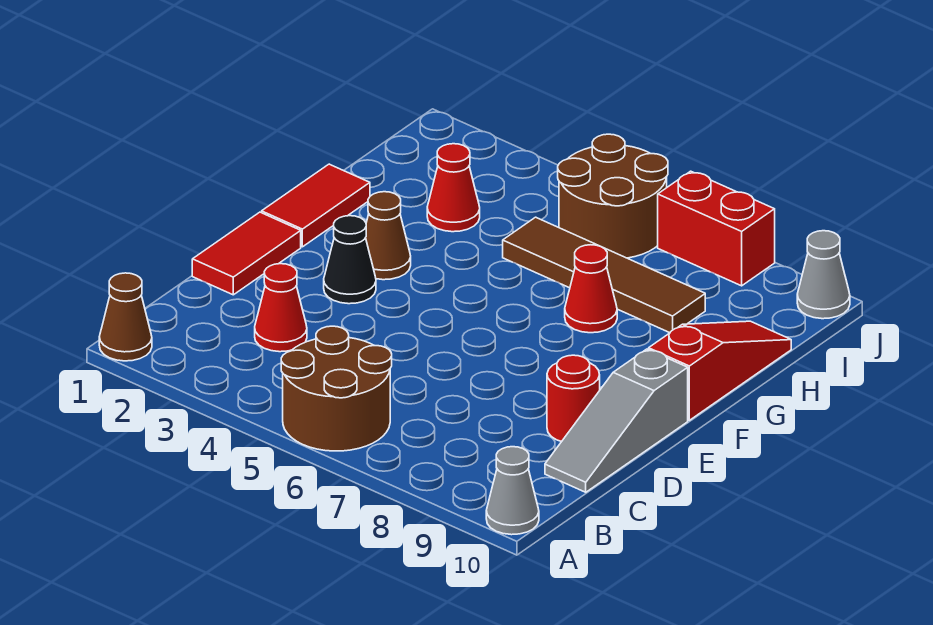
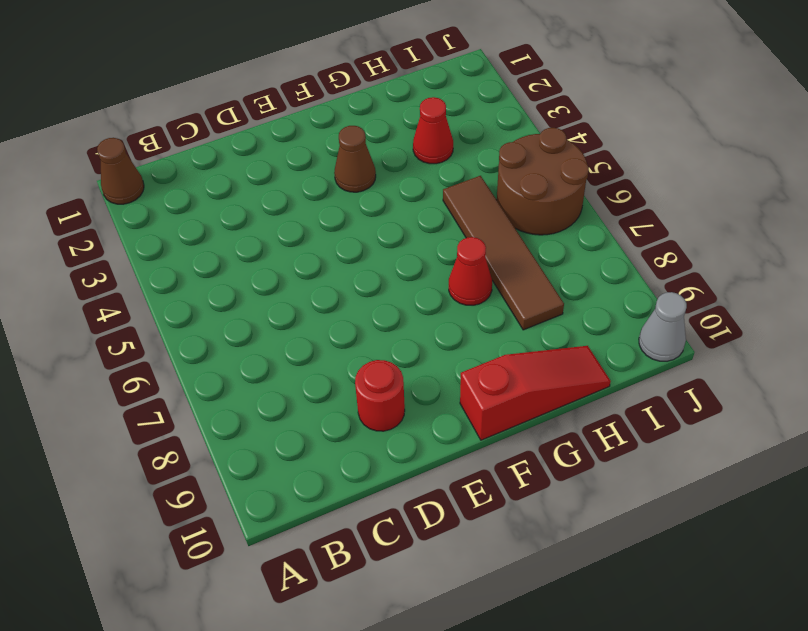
none -> brown round brick A5:B6 level 1
none -> grey cone A10 level 1
none -> red cone C3 level 1

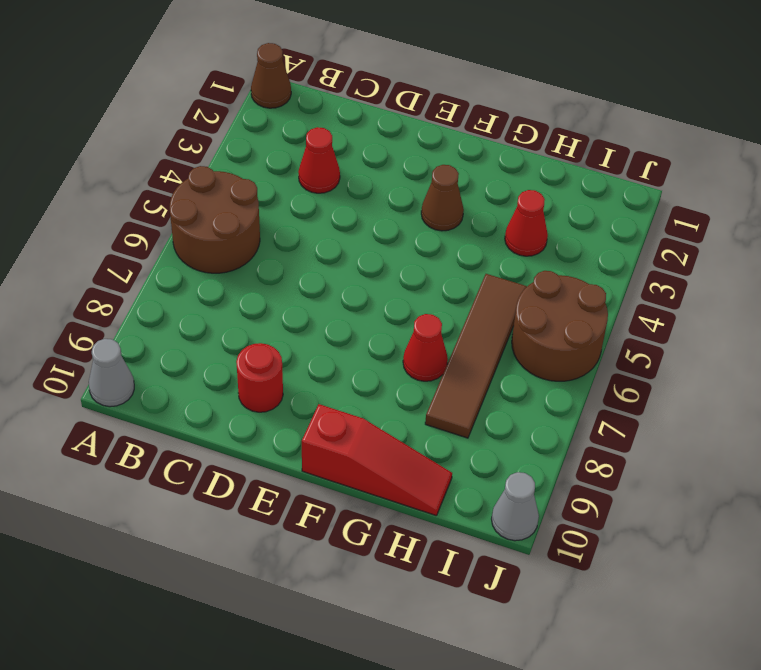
none -> grey slope C10:E10 level 1 top E
none -> red tile D1:E1 level 1
none -> black cone E3 level 1

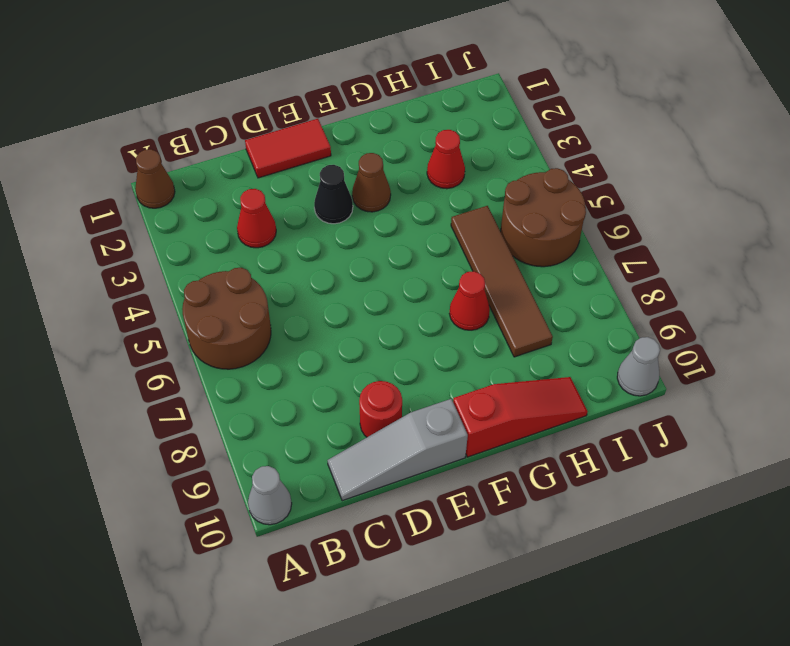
none -> red tile F1:G1 level 1
none -> red brick J7:J8 level 1

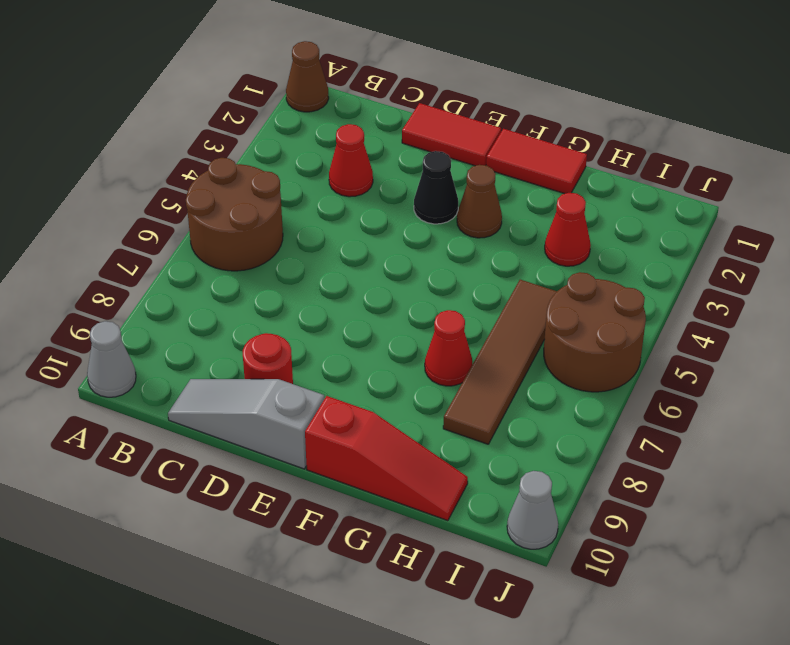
none -> red brick J7:J8 level 1

